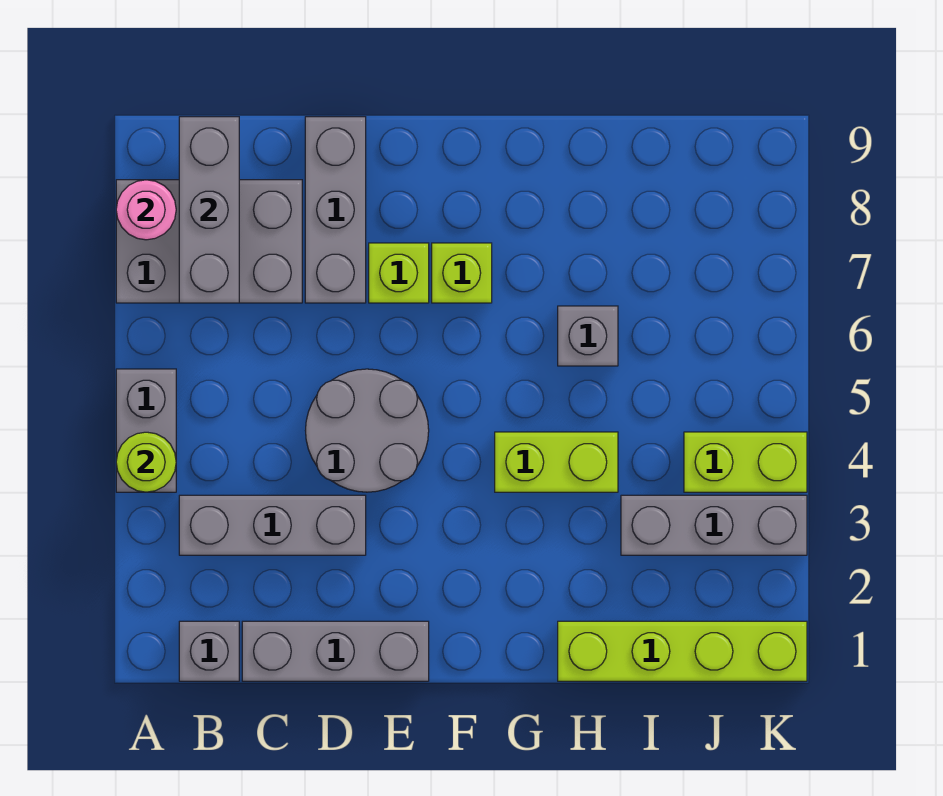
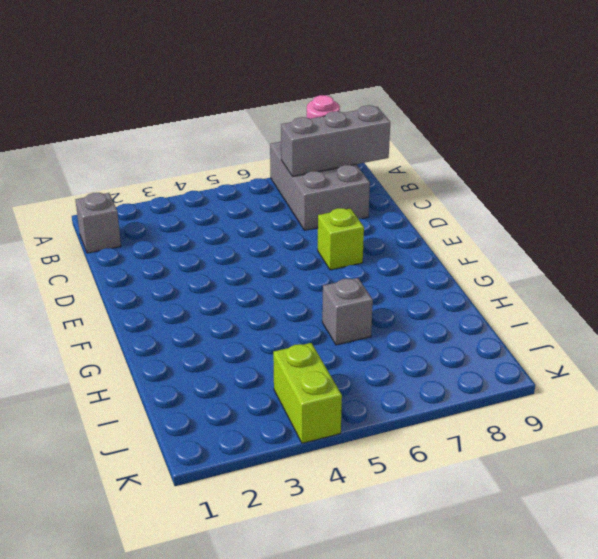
none -> grey brick A4:A5 level 1
none -> grey brick B3:D3 level 1
none -> grey brick C1:E1 level 1

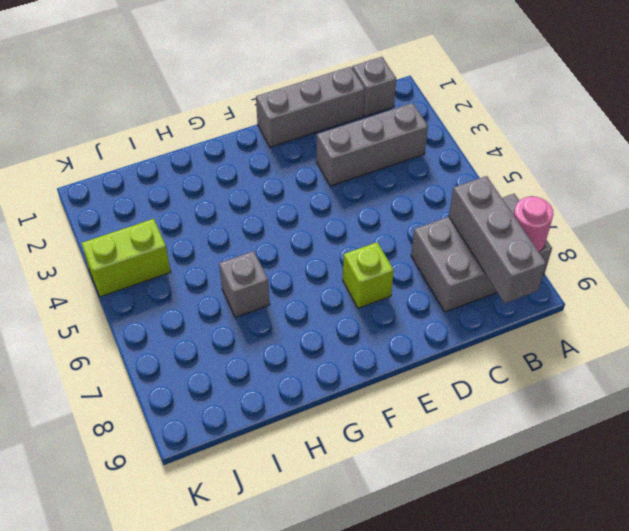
none -> grey brick A4:A5 level 1
none -> grey round brick D4:E5 level 1
none -> grey brick D7:D9 level 1

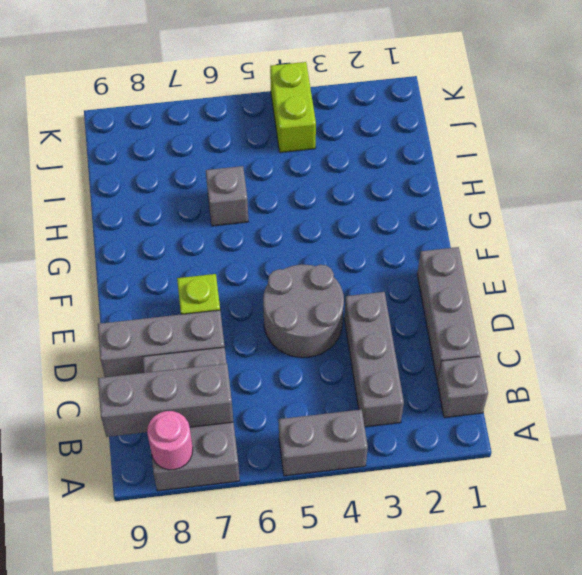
none -> lime brick F7 level 1
none -> lime brick G4:H4 level 1
none -> lime brick H1:K1 level 1

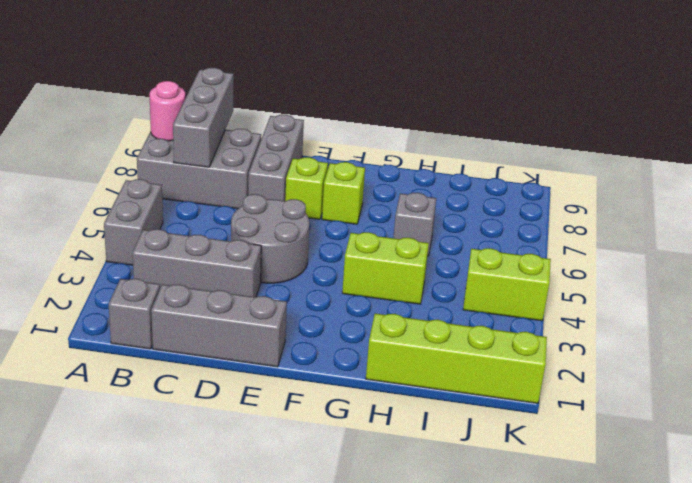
none -> grey brick I3:K3 level 1
none -> lime round brick A4 level 2

